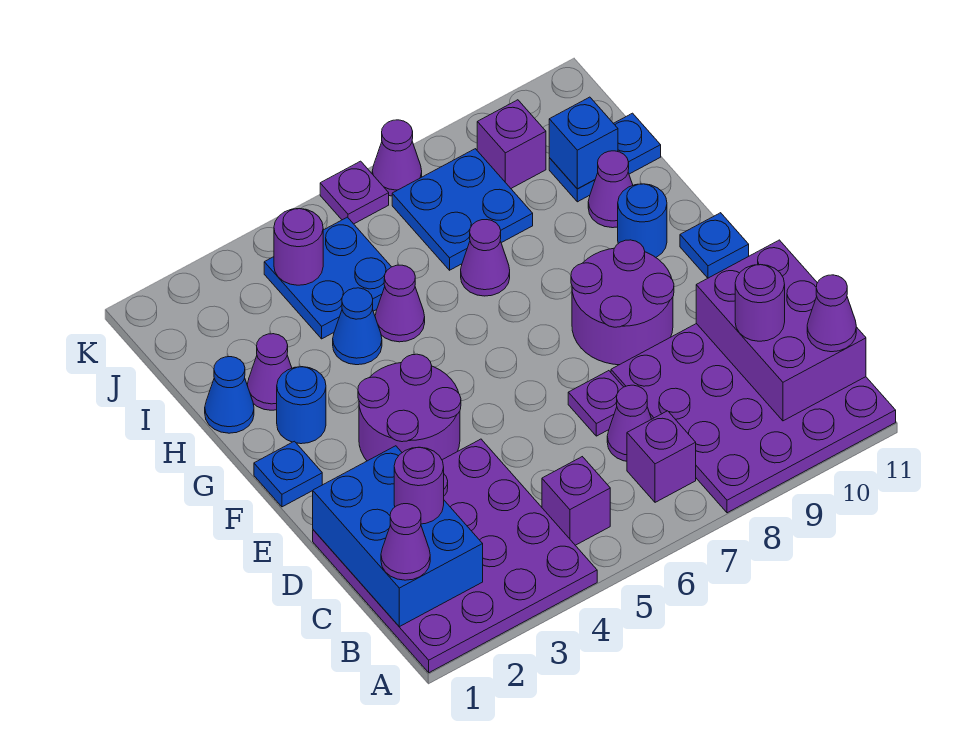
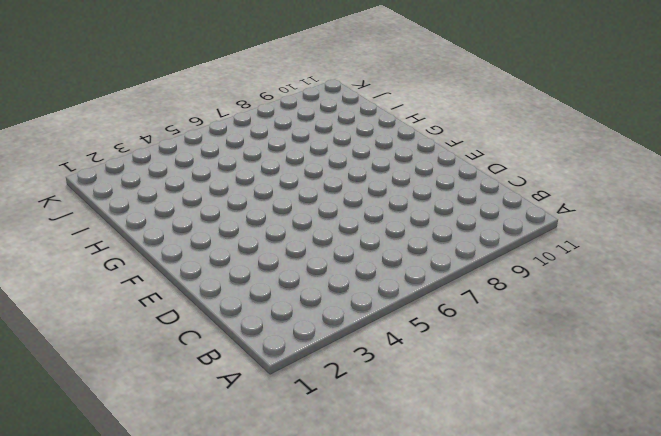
none -> purple plate A1:D4 level 1
none -> purple plate A8:D11 level 1
none -> purple brick B5 level 1
none -> purple brick B7 level 1

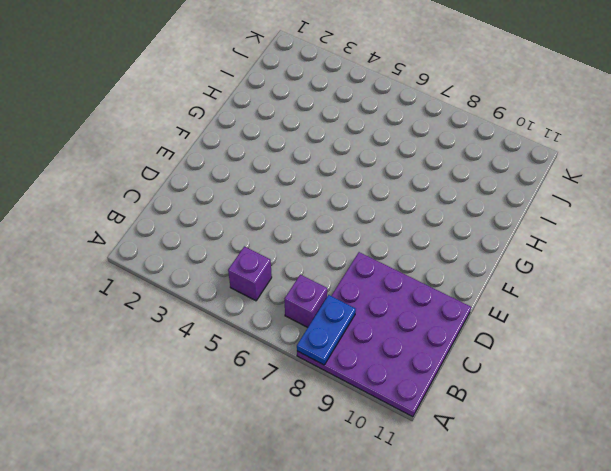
blue plate A8:B8 level 2 -> blue plate I10:I11 level 1
none -> purple plate A1:D4 level 1
none -> purple cone C7 level 1
none -> purple plate D7 level 1
none -> purple round brick E3:F4 level 1

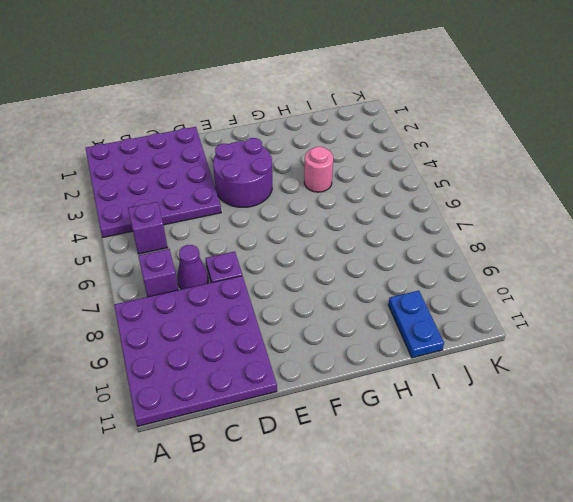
pink round brick H4 level 1 -> blue cone H4 level 1
none -> purple round brick E8:F9 level 1
none -> blue plate F1 level 1
none -> blue plate F11 level 1
none -> blue round brick G2 level 1

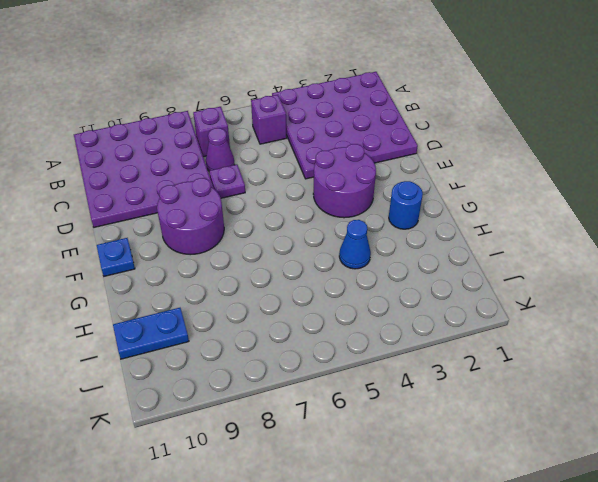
none -> blue plate F1 level 1
none -> blue round brick G10 level 1
none -> blue cone H1 level 1
none -> purple cone H2 level 1

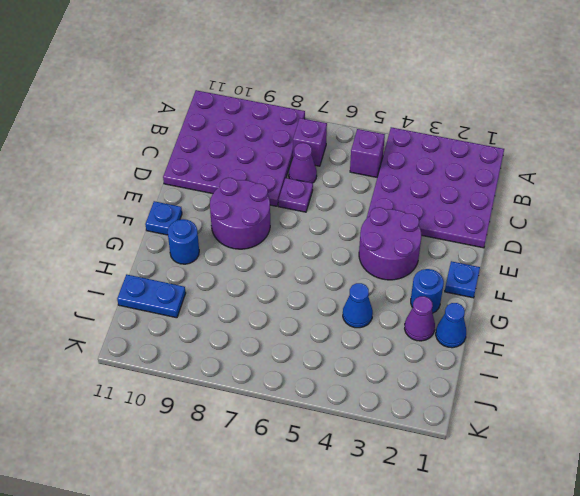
none -> purple cone H5 level 1
none -> purple cone H7 level 1
none -> purple cone H10 level 1
none -> blue plate I4:J5 level 1

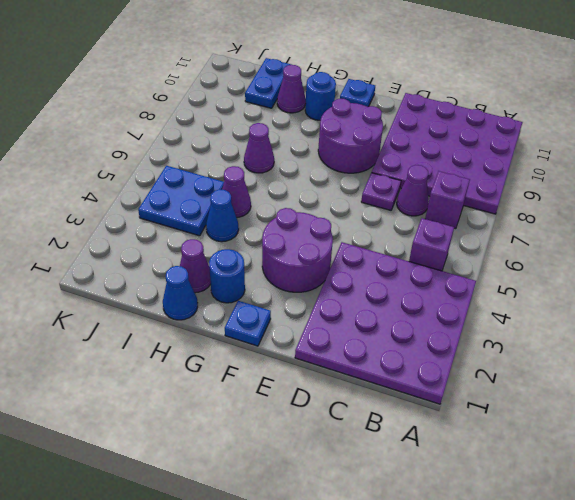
none -> blue plate I7:J8 level 1
none -> purple brick J9 level 1
none -> purple plate K6 level 1
none -> purple cone K7 level 1

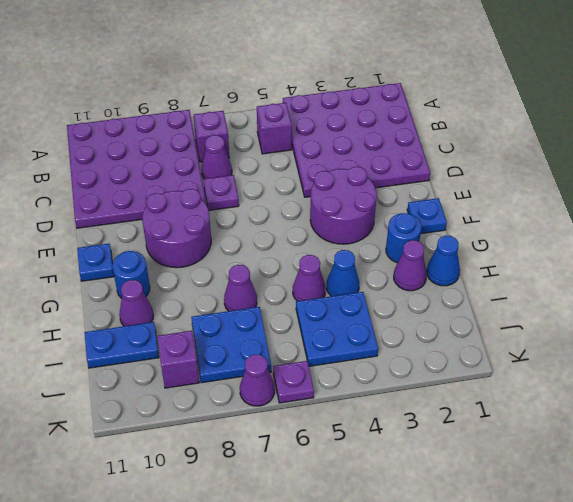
none -> blue brick B1:D2 level 2
none -> purple brick B10:D11 level 2
none -> blue brick I10 level 2
none -> purple round brick J4 level 2

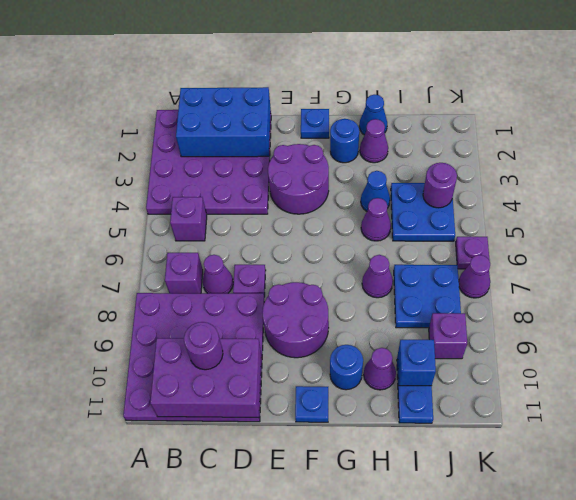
none -> purple cone B1 level 3
none -> purple cone B11 level 3
none -> purple round brick C2 level 3

